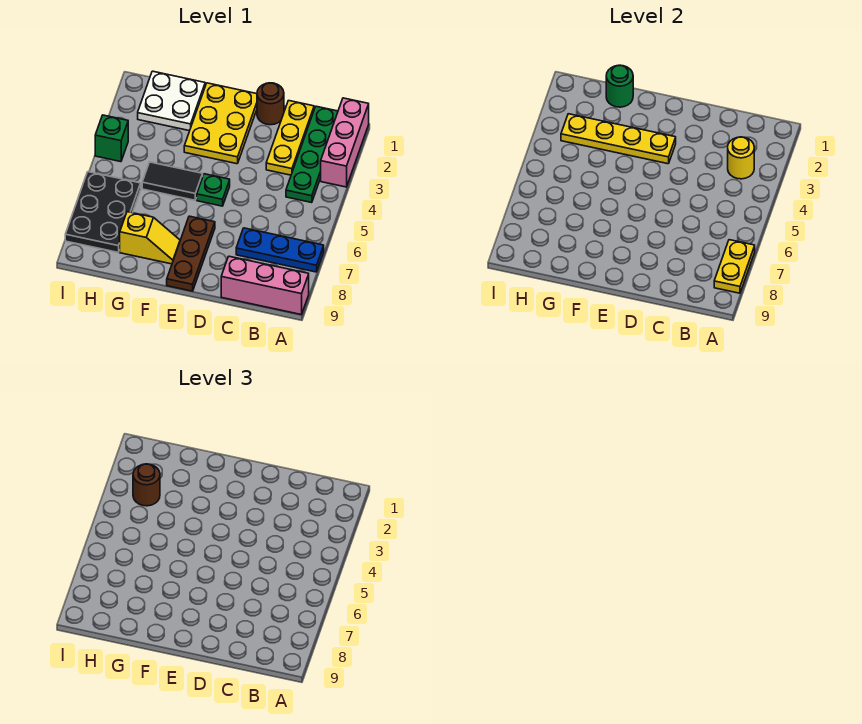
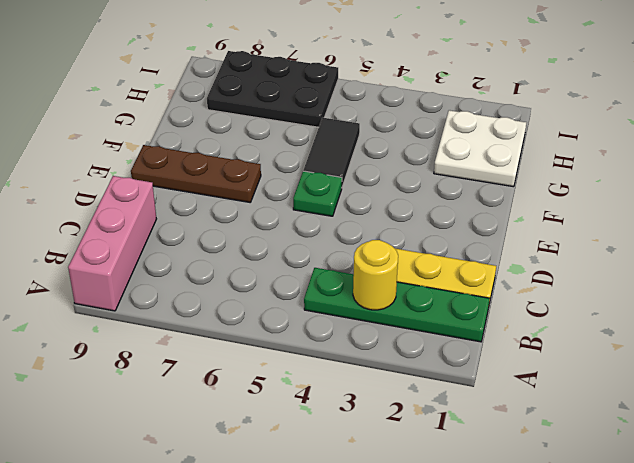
none -> pink brick A1:A3 level 1
none -> blue plate A7:C7 level 1
none -> brown round brick D1 level 1

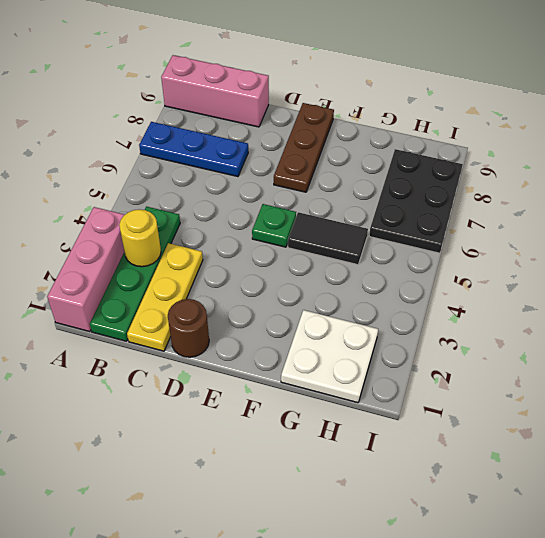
none -> yellow plate E1:F3 level 1
none -> yellow slope F8:G8 level 1 top G
none -> green brick I4 level 1

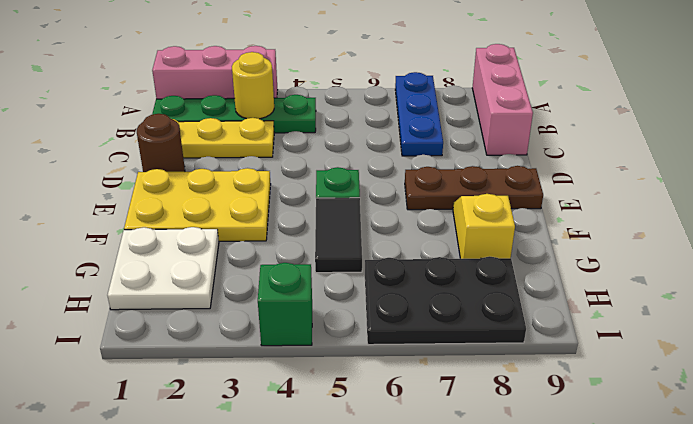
none -> yellow plate A7:A8 level 2
none -> yellow plate E3:H3 level 2
none -> green round brick G1 level 2

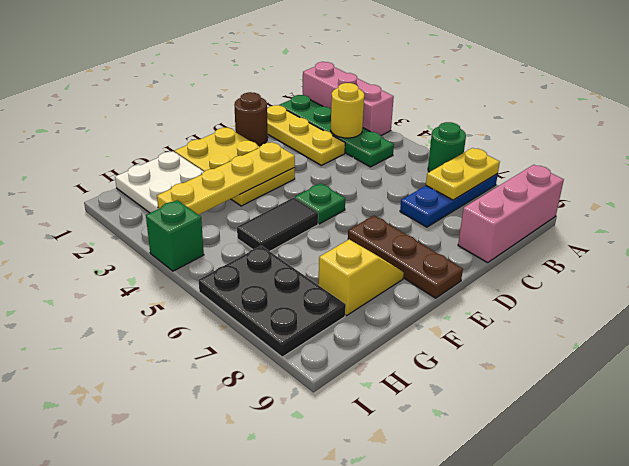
green round brick A6 level 1 -> green round brick G1 level 2
yellow plate A7:B7 level 2 -> yellow plate A7:A8 level 2
none -> brown round brick H3 level 3

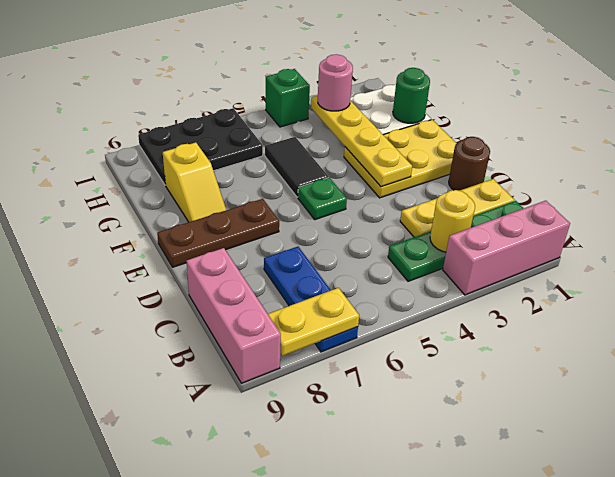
pink round brick H3 level 3 -> brown round brick H3 level 3

